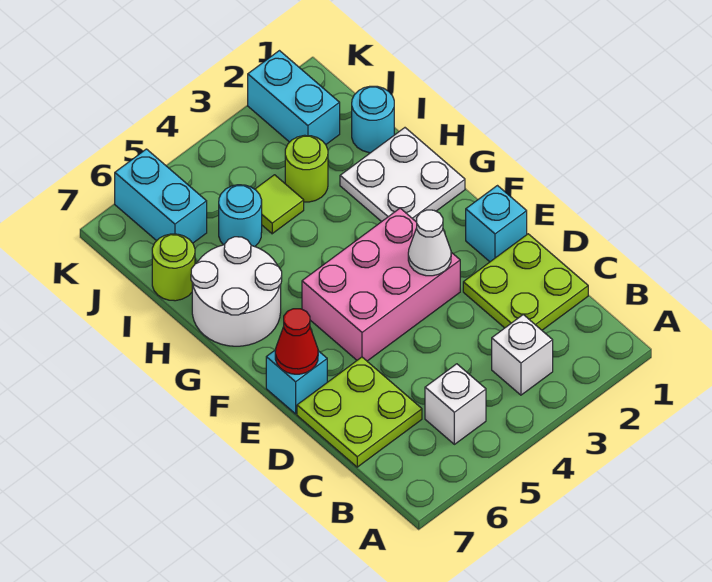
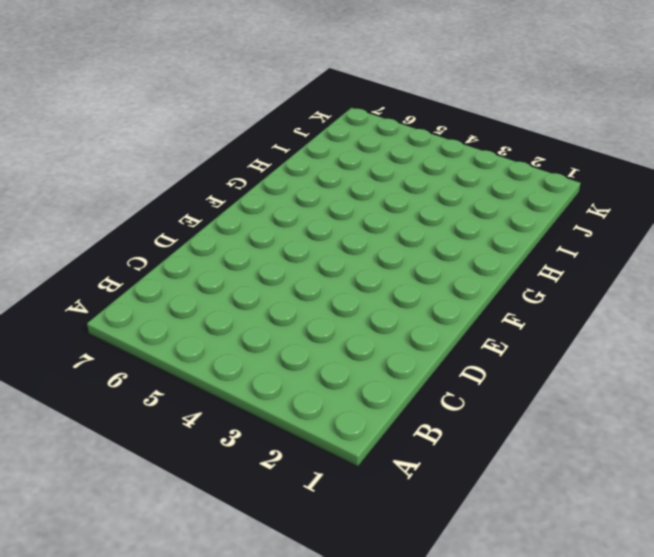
none -> white brick B3 level 1
none -> white brick B5 level 1
none -> lime plate C1:D2 level 1

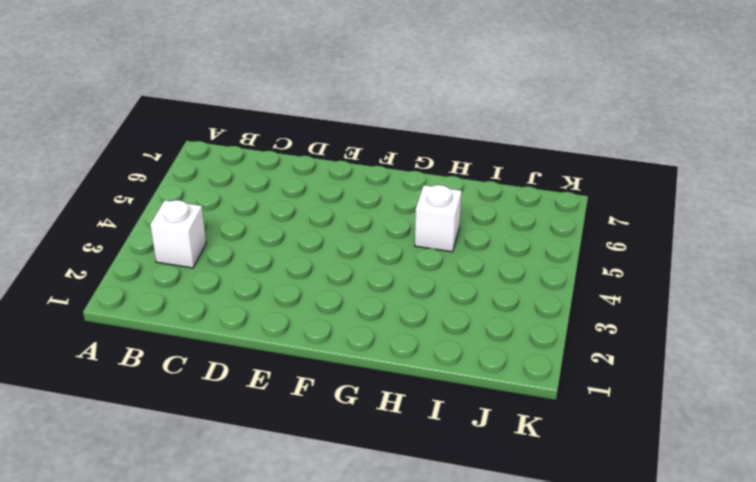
white brick H5 level 1 -> white brick B5 level 1
none -> lime plate C1:D2 level 1
none -> lime plate C6:D7 level 1
none -> cyan brick E1 level 1

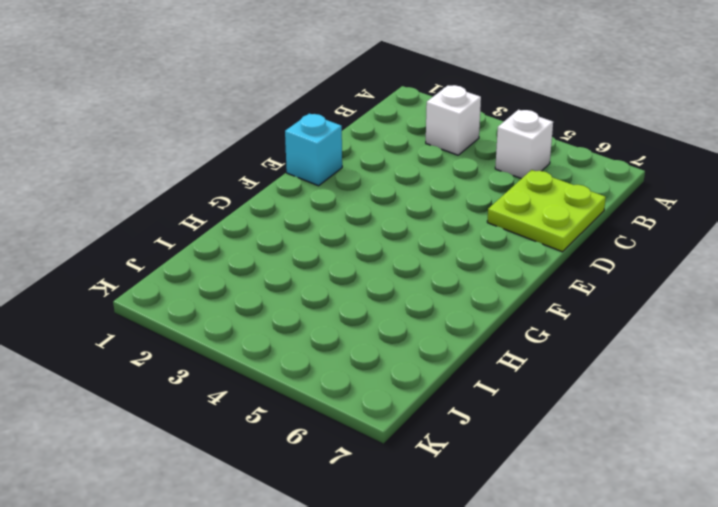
none -> lime plate C1:D2 level 1
none -> pink brick E3:F5 level 1
none -> cyan brick E7 level 1

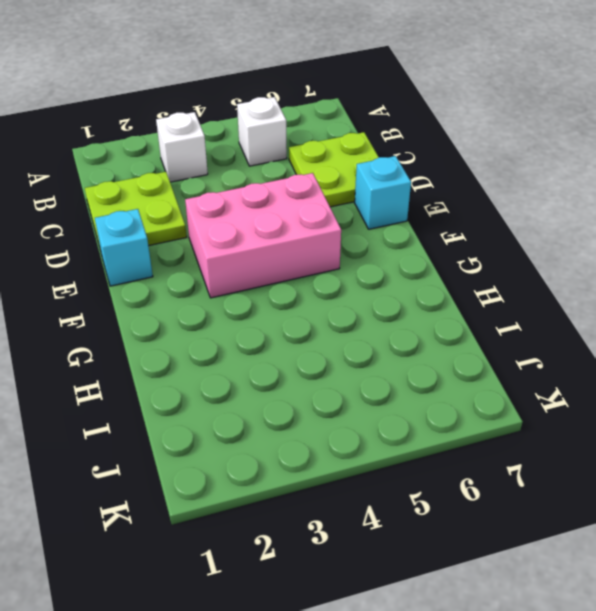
none -> white plate G1:H2 level 1
none -> white round brick G6:H7 level 1
none -> cyan round brick I1 level 1

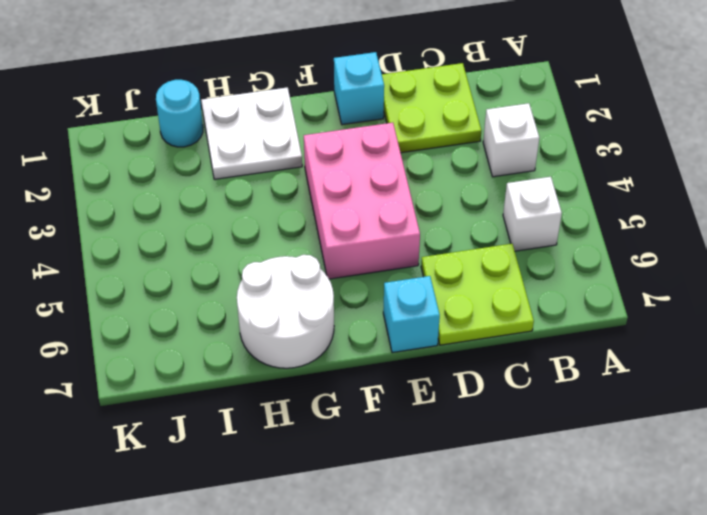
none -> lime round brick I3 level 1
none -> lime tile I4 level 1
none -> cyan round brick I5 level 1

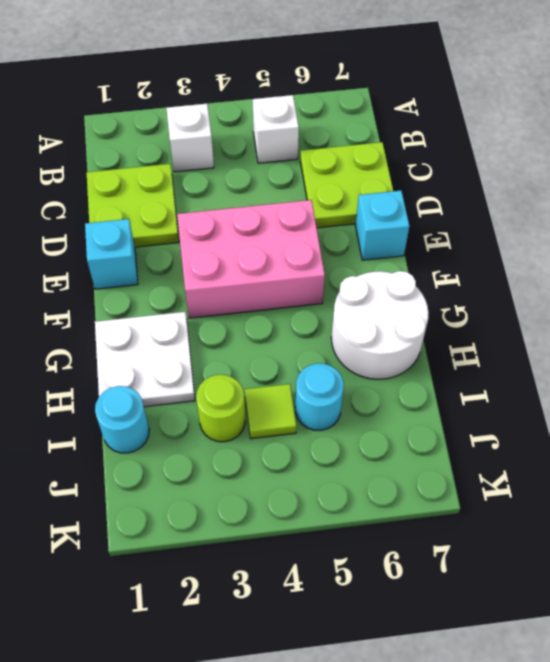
none -> lime round brick I7 level 1
none -> cyan brick J2:K2 level 1
none -> cyan brick J6:K6 level 1

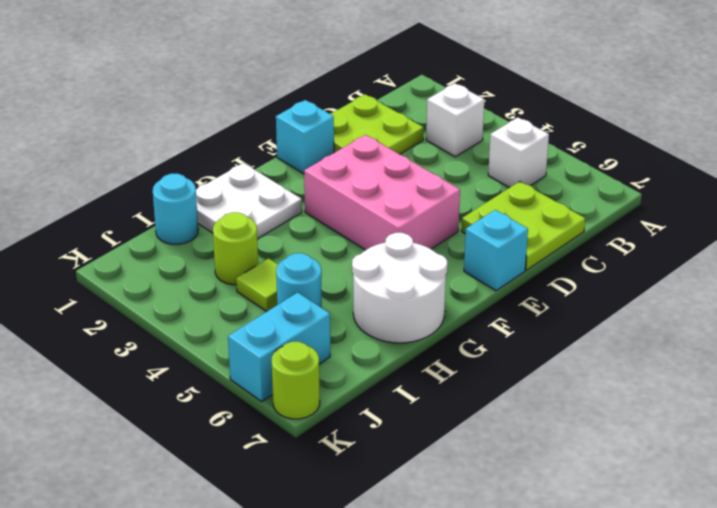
lime round brick K7 level 1 -> lime round brick I7 level 1
none -> cyan brick J2:K2 level 1
none -> white cone E3 level 2
none -> red cone E7 level 2

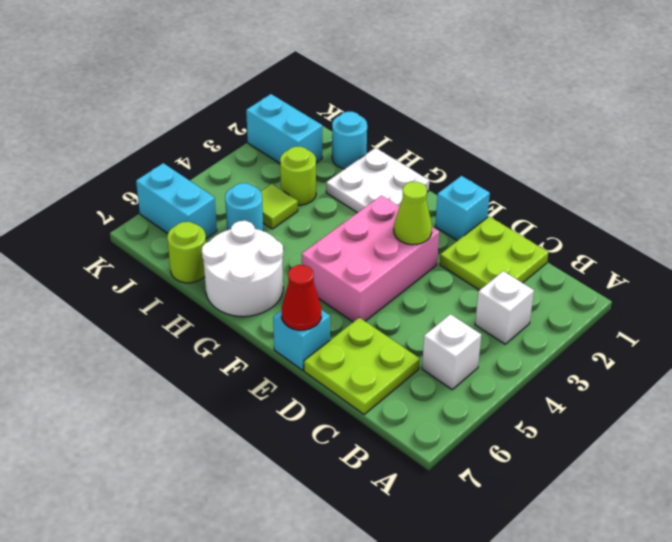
lime cone E3 level 2 -> white cone E3 level 2

